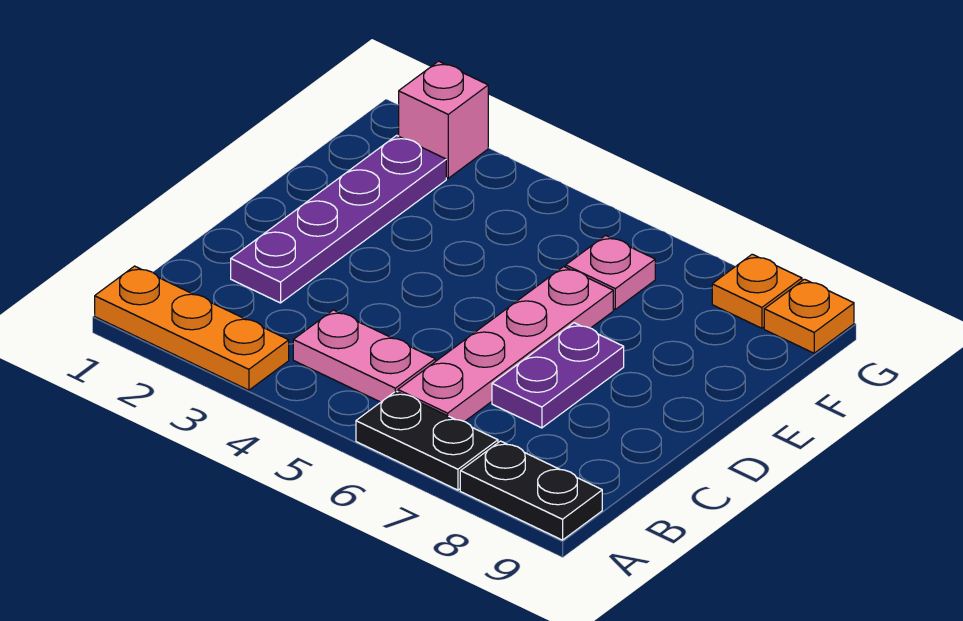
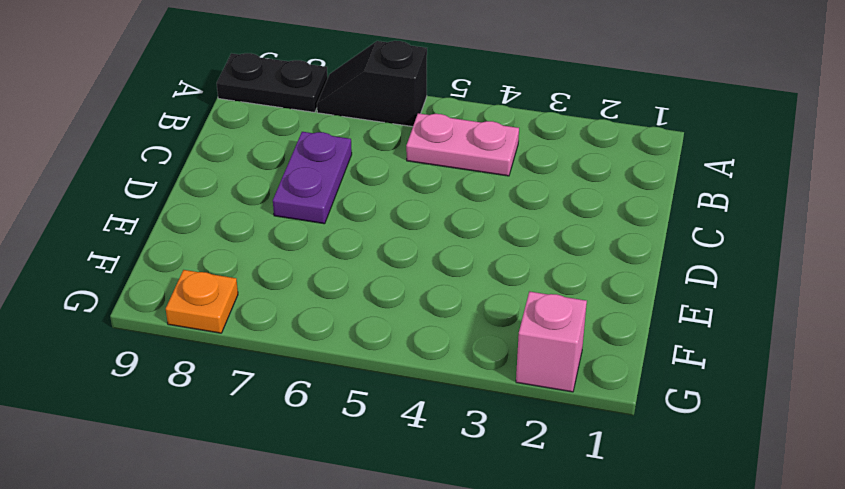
black slope A6:A7 level 1 top 6 -> black plate A6:A7 level 1
none -> orange plate A1:A3 level 1
none -> pink plate B6:E6 level 1

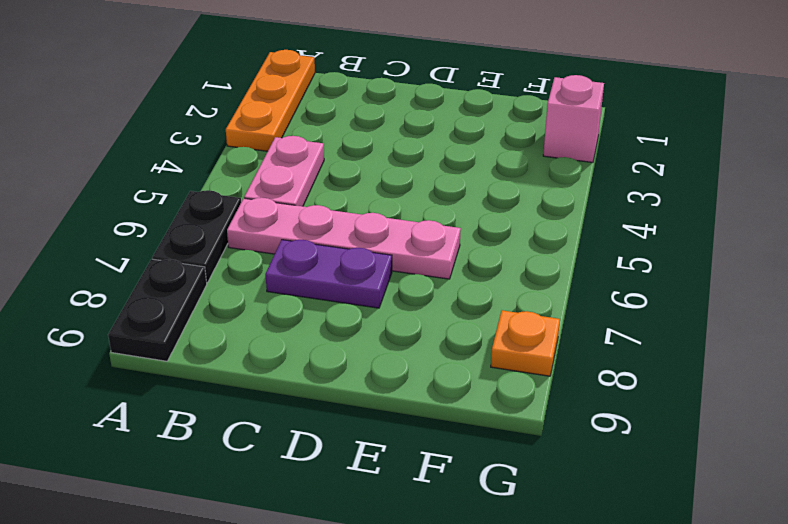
none -> purple plate C2:F2 level 1
none -> pink plate F6 level 1

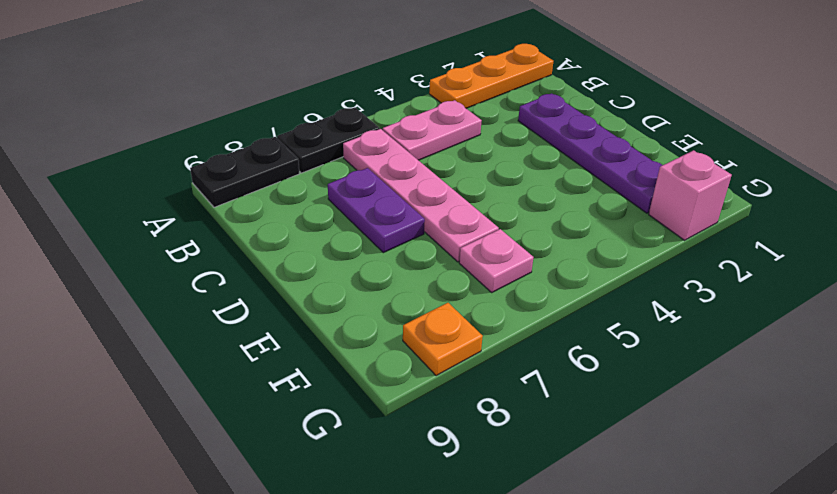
none -> orange plate G9 level 1

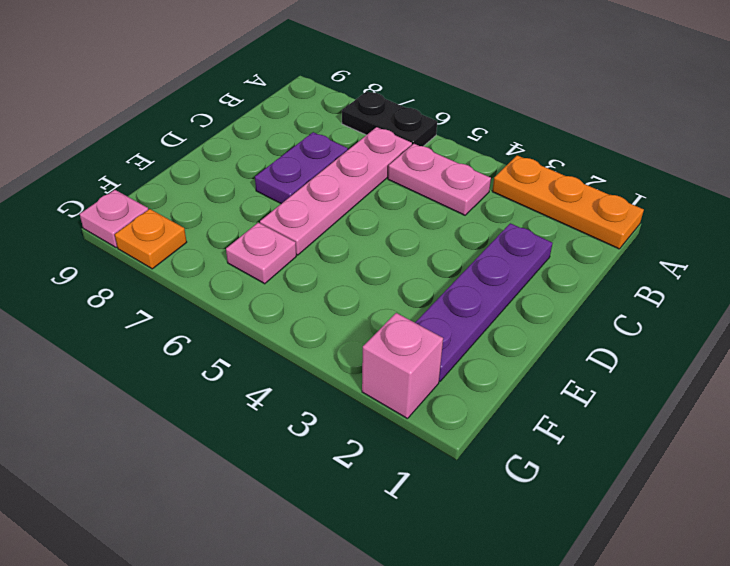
pink plate G9 level 1 -> orange plate G9 level 1
none -> black plate A8:A9 level 1

